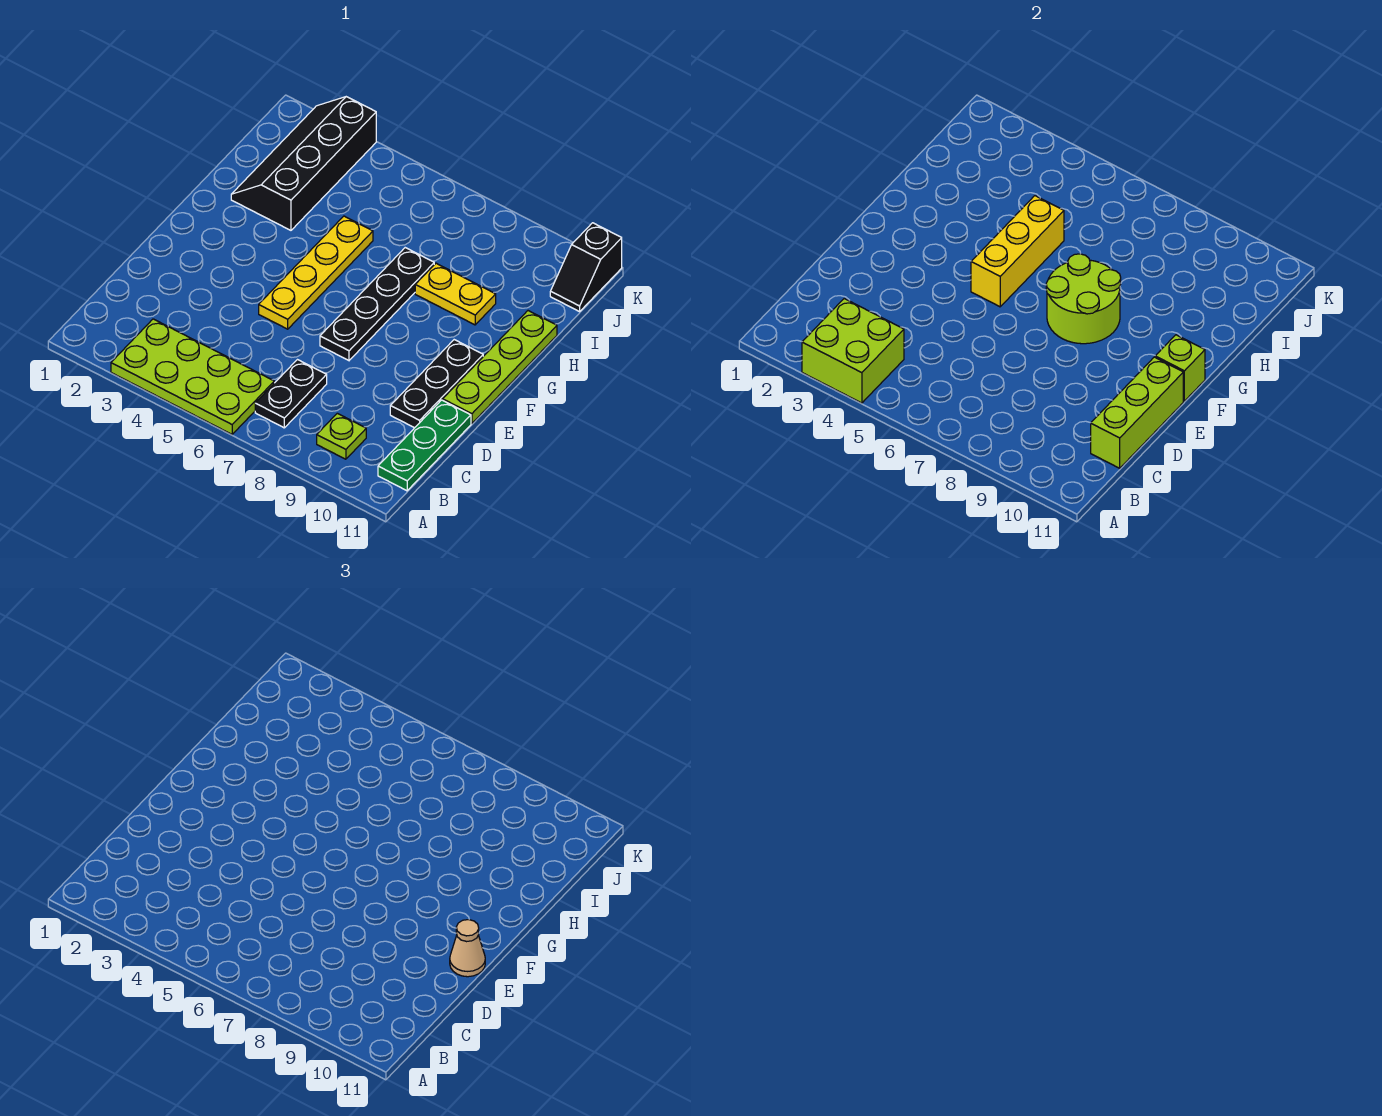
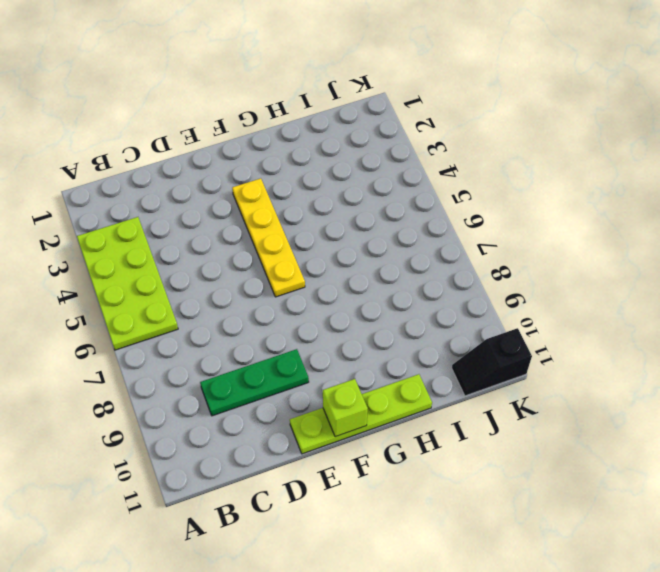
green plate C9:E9 level 1 -> green plate B11:D11 level 1
yellow plate F3:F6 level 1 -> yellow plate E5:H5 level 1
none -> black plate B7:C7 level 1
none -> lime plate B9 level 1
none -> black plate D10:F10 level 1

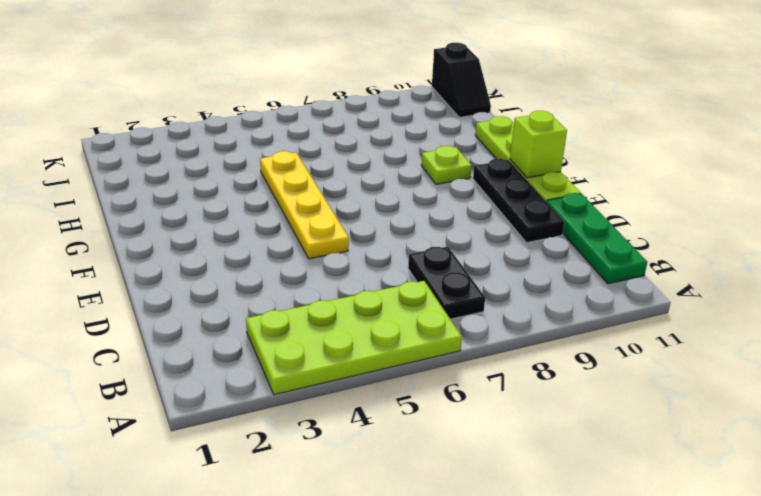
lime plate G9 level 1 -> lime plate B9 level 1
none -> black plate E7:H7 level 1
none -> black slope H2:K3 level 1 top 3
none -> yellow plate H8:H9 level 1

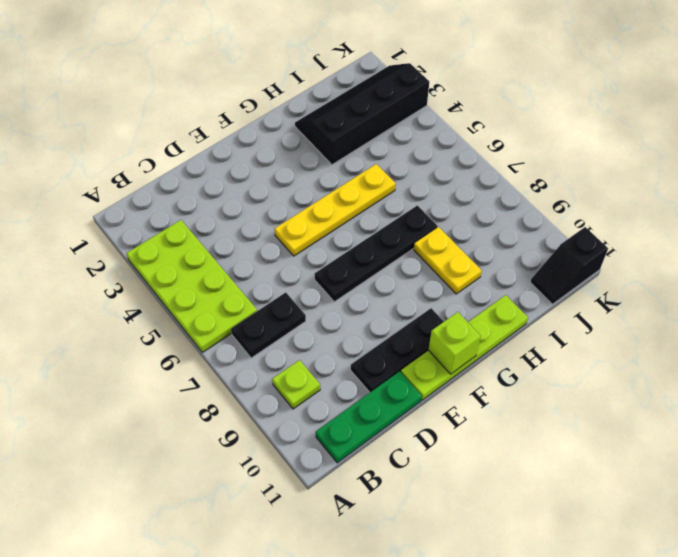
none -> lime brick A3:B4 level 2
none -> lime brick C11:E11 level 2
none -> yellow brick F5:H5 level 2

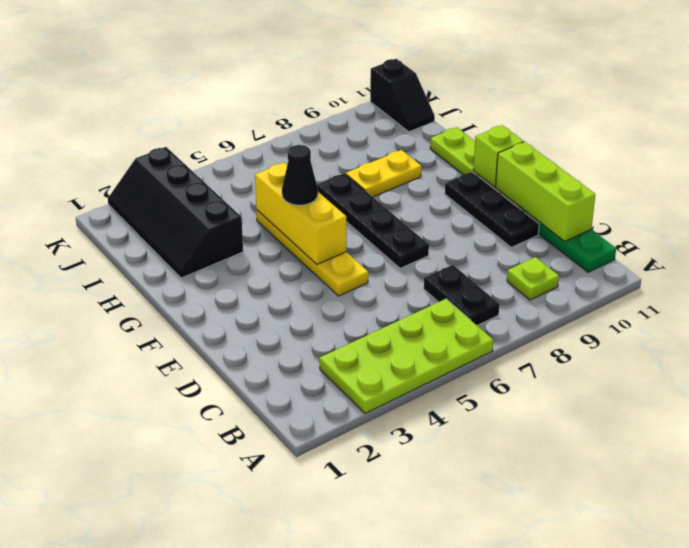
black cone G5 level 3 -> none
none -> lime brick A3:B4 level 2
none -> lime round brick F7:G8 level 2
none -> tan cone E11 level 3

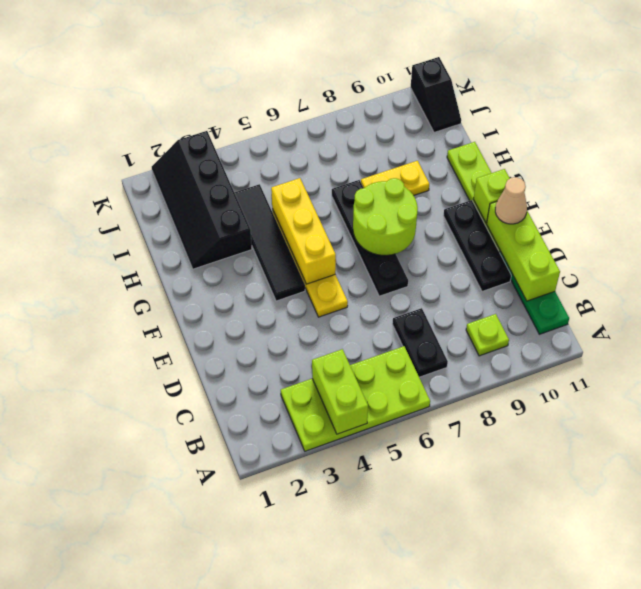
lime brick A4:B4 level 2 -> lime brick A3:B4 level 2
black tile F4:I4 level 1 -> none

